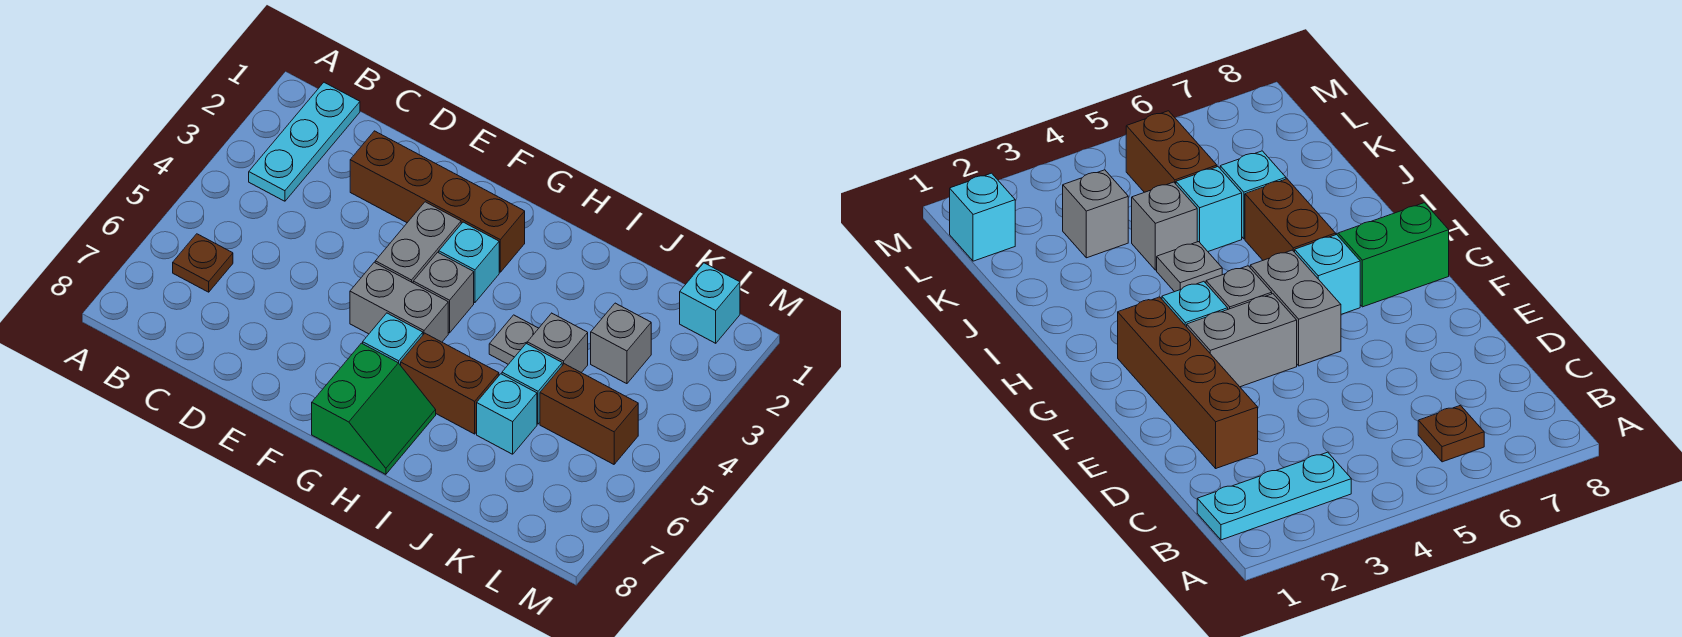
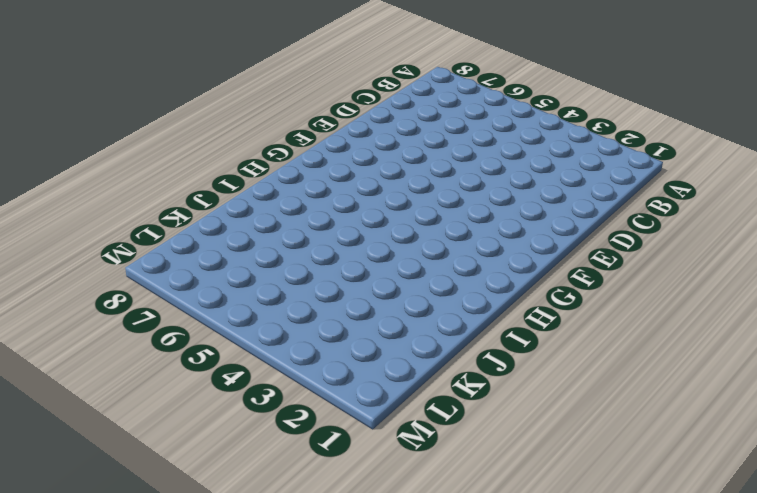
none -> cyan plate B1:B3 level 1
none -> brown plate B6 level 1
none -> brown brick D2:G2 level 1

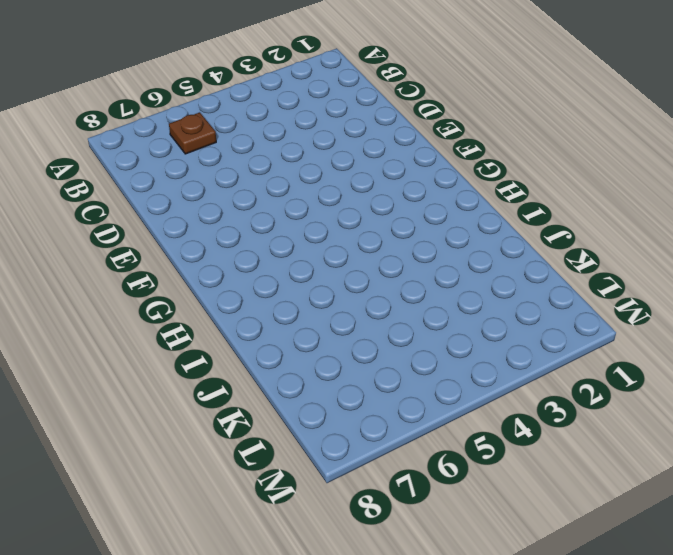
none -> cyan plate B1:B3 level 1
none -> brown brick D2:G2 level 1
none -> grey brick F3:F4 level 1

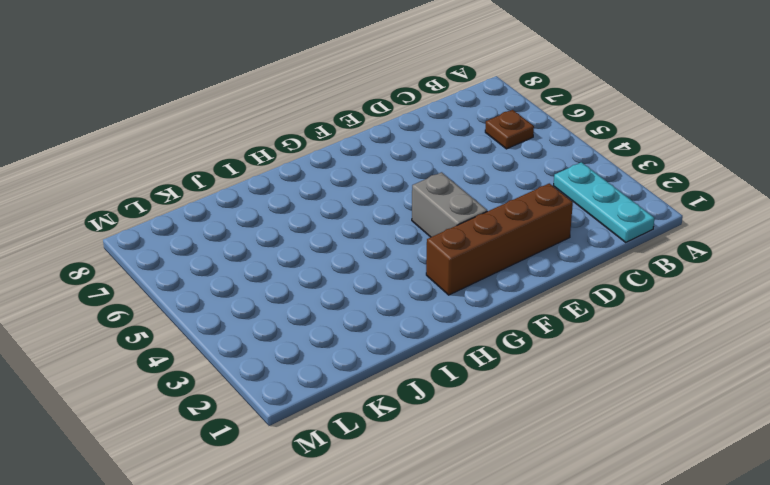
none -> grey brick F5:G5 level 1
none -> cyan brick G3 level 1
none -> grey brick G4 level 1

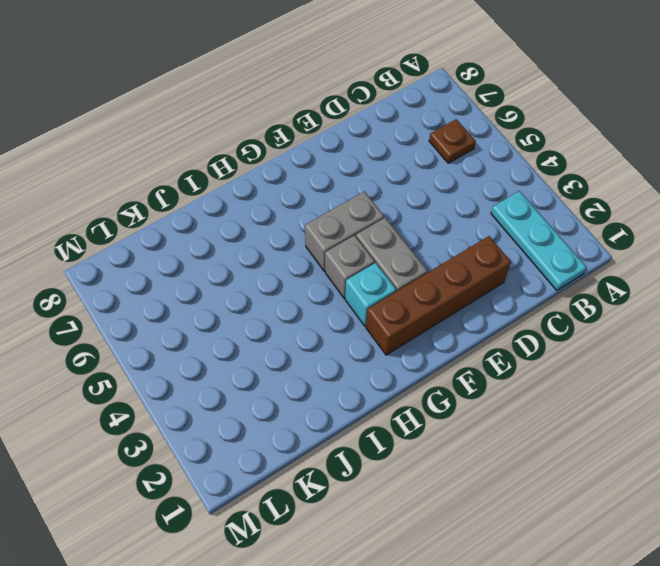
none -> cyan brick G6 level 1
none -> green slope G7:H8 level 1 top G
none -> brown brick H6:I6 level 1

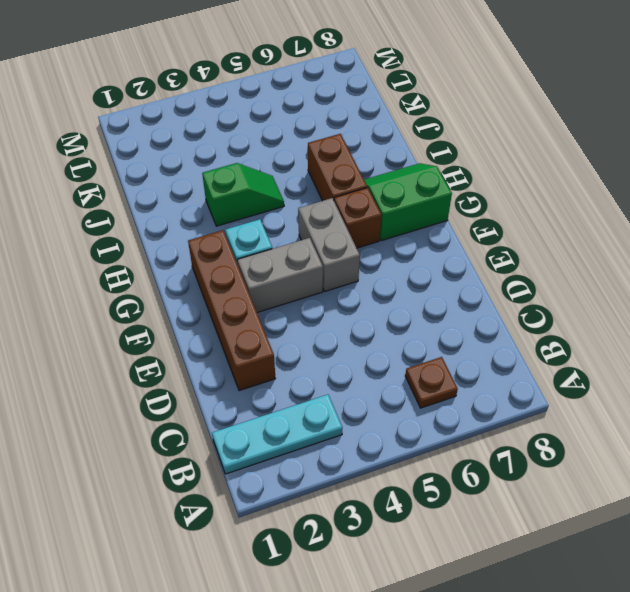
brown brick G6 level 1 -> cyan brick G6 level 1
green slope I3:I4 level 1 top 3 -> grey plate I4 level 1
none -> grey brick G4 level 1
none -> grey brick J4 level 1
none -> cyan brick J5 level 1

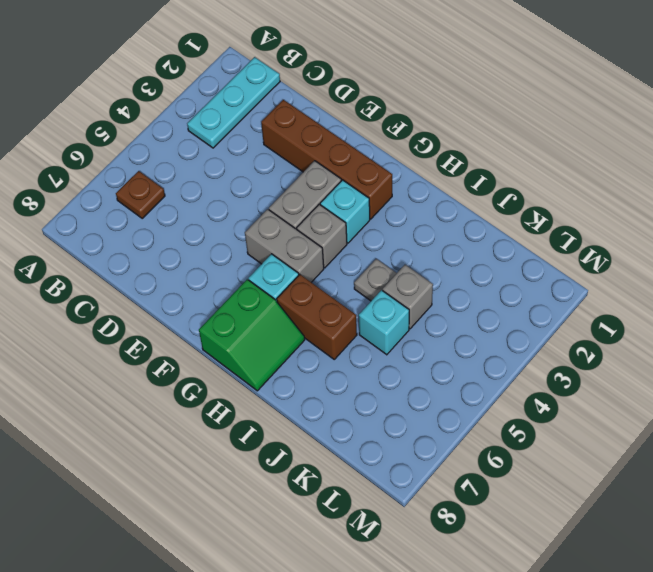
none -> cyan brick J6 level 1
none -> grey brick K3 level 1
none -> brown brick K5:L5 level 1

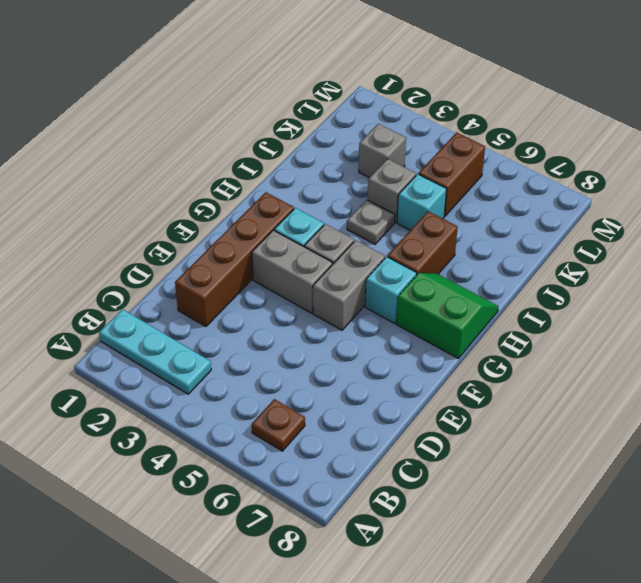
none -> cyan brick J6 level 1
none -> cyan brick L1 level 1

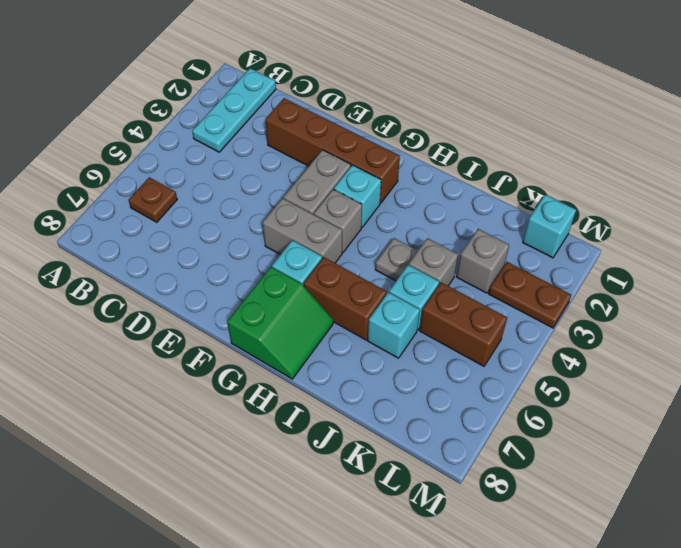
brown plate L3:M3 level 1 -> none

